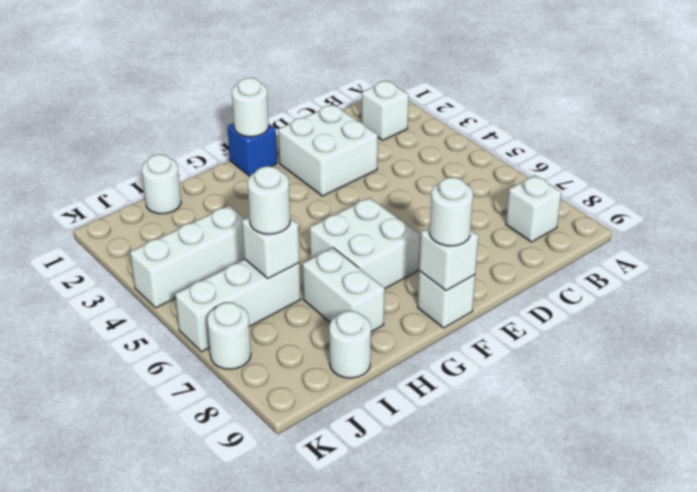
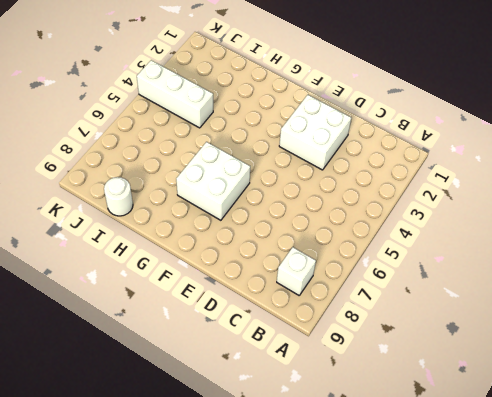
none -> white brick B2 level 1
none -> blue brick F1 level 1
none -> white brick F9 level 1

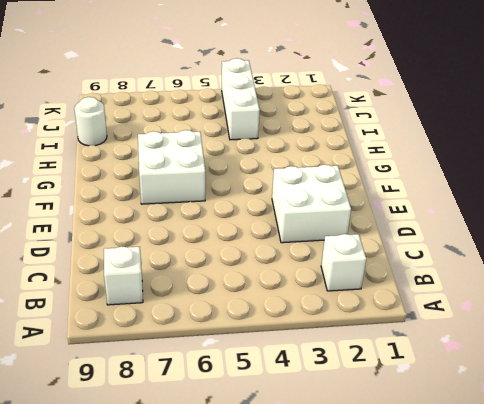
none -> blue brick F1 level 1
none -> white brick F9 level 1
none -> white brick H7:H8 level 1

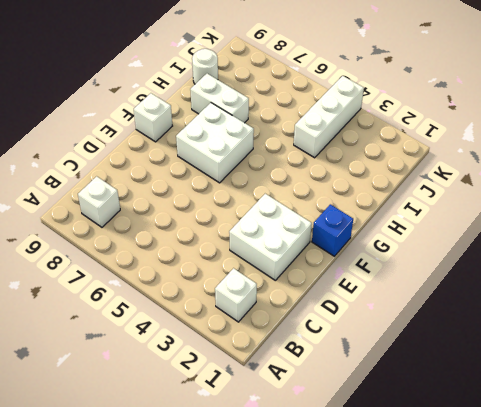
none -> white round brick I1 level 1
none -> white brick I6:K6 level 1
none -> white round brick K7 level 1

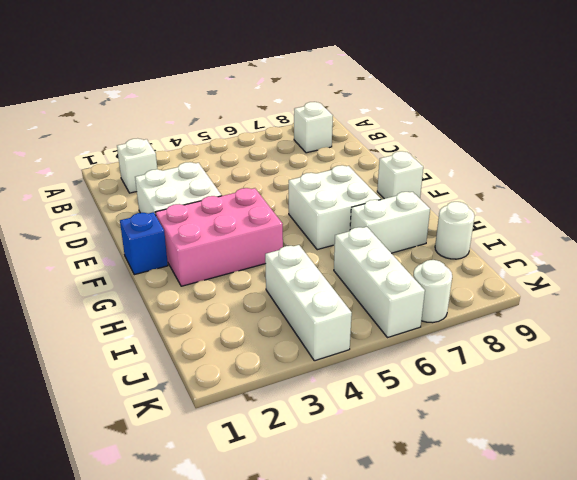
pink brick F2:G4 level 1 -> none
none -> white round brick I1 level 1
none -> white round brick F1 level 2
none -> white brick F9 level 2

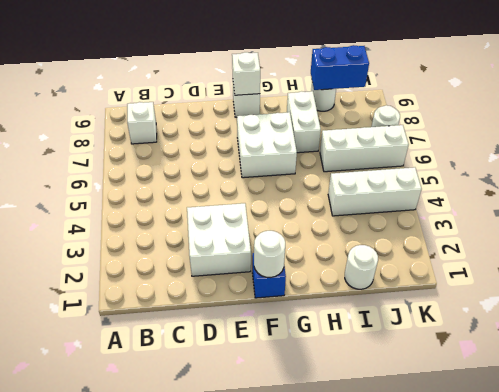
blue brick I9:J9 level 2 -> none
none -> white brick B2 level 1
none -> white brick I6 level 2
none -> white round brick F9 level 3

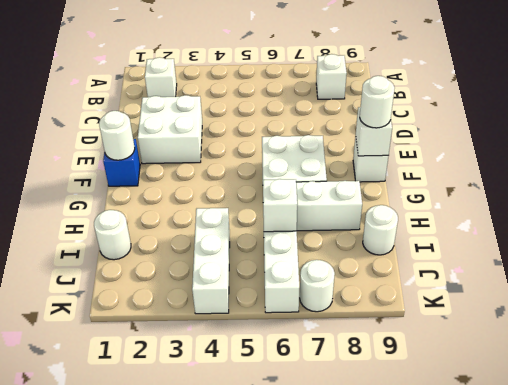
none -> white round brick I6 level 3

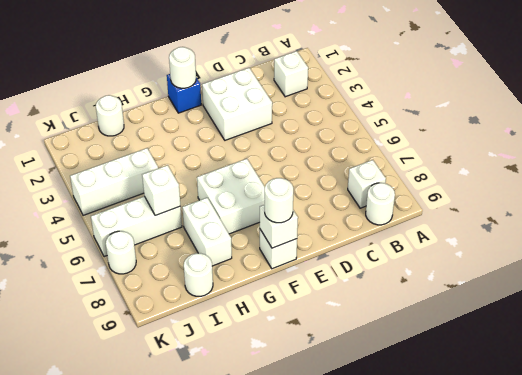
white round brick B9 level 1 -> white round brick I6 level 3

